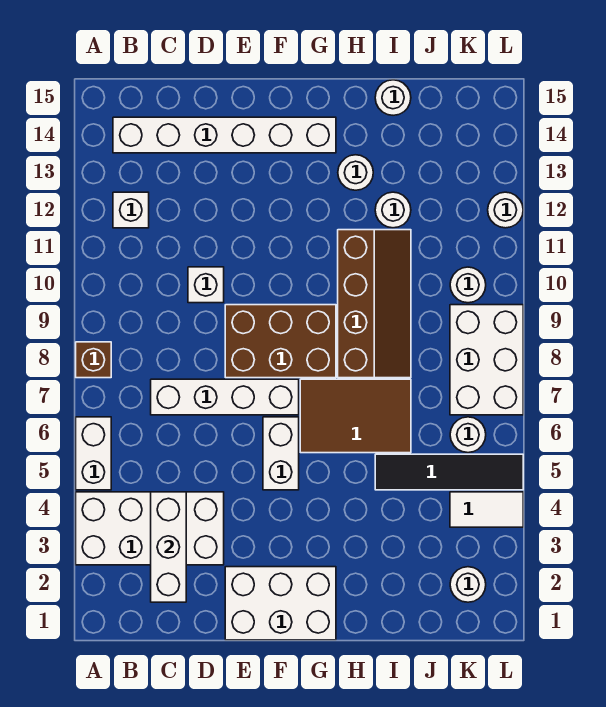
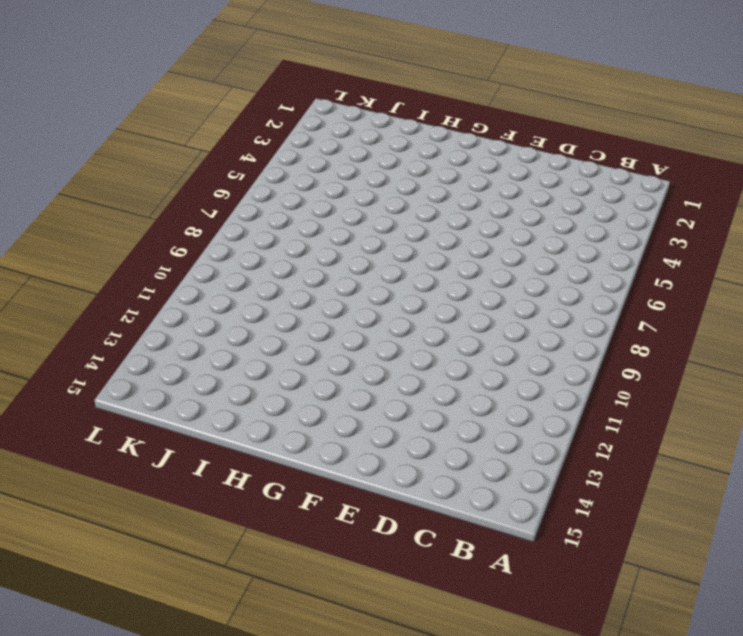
none -> white brick A3:D4 level 1
none -> white brick A5:A6 level 1
none -> brown brick A8 level 1

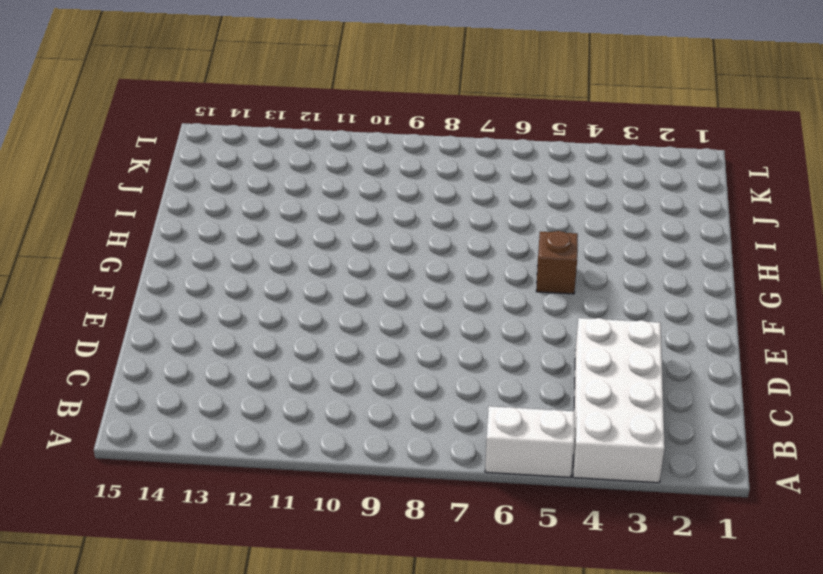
brown brick G5 level 1 -> brown brick A8 level 1
none -> white brick B12 level 1
none -> white brick B14:G14 level 1
none -> white brick C7:F7 level 1

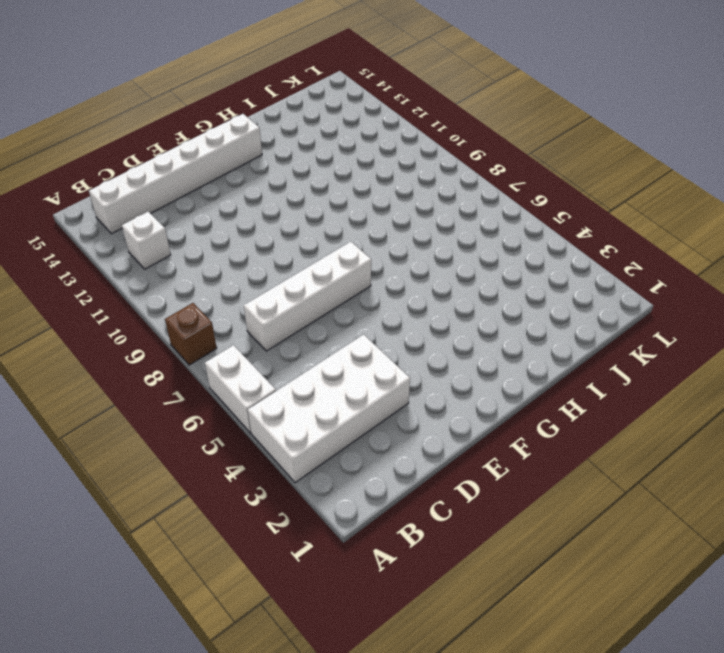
none -> white brick D10 level 1
none -> white brick E1:G2 level 1
none -> brown brick E8:G9 level 1

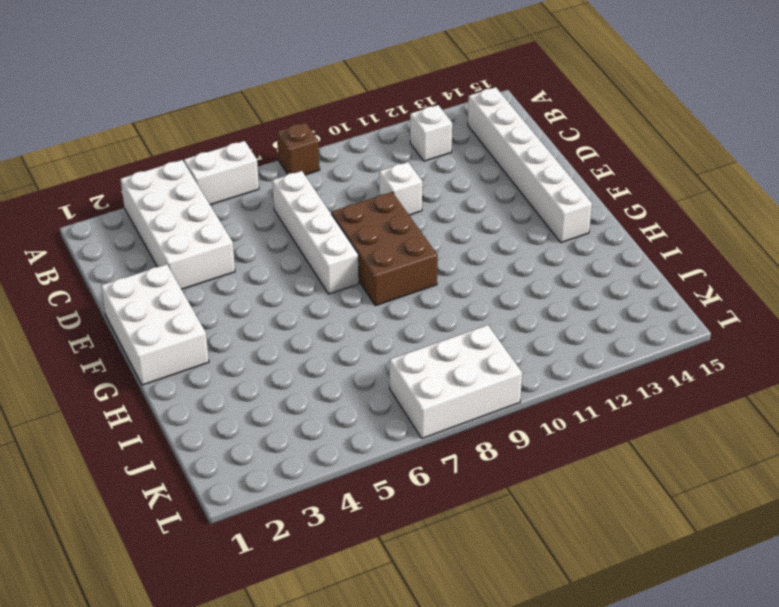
none -> white brick F5:F6 level 1
none -> brown tile G6:I7 level 1
none -> brown slope H8:I11 level 1 top H

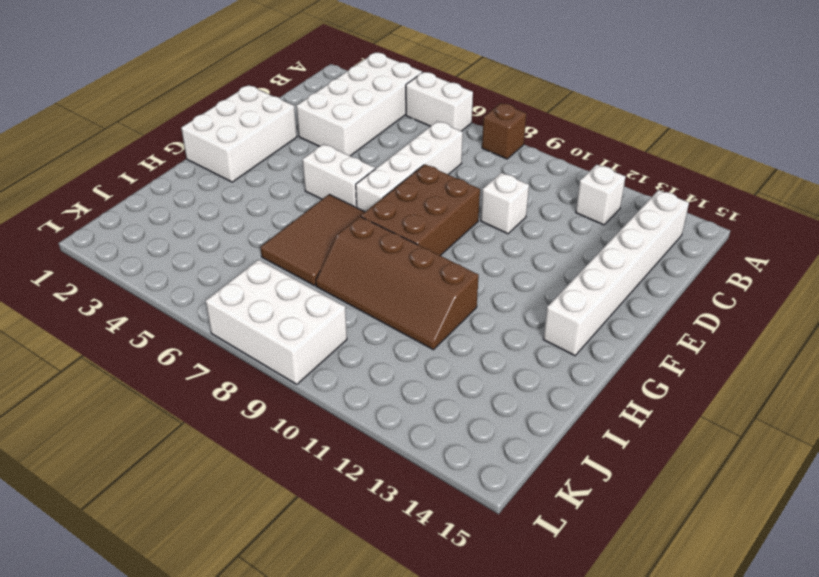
none -> white round brick H13 level 1
none -> black tile I5:L5 level 1
none -> white round brick I12 level 1

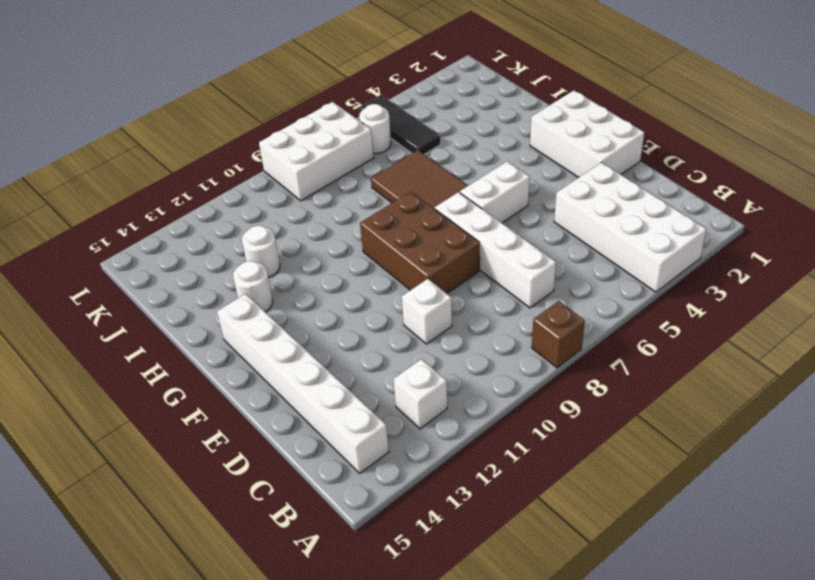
black tile J5:L5 level 1 -> black tile I5:L5 level 1
none -> white brick A5:A6 level 1
none -> brown slope H8:I11 level 1 top H
none -> white round brick I15 level 1

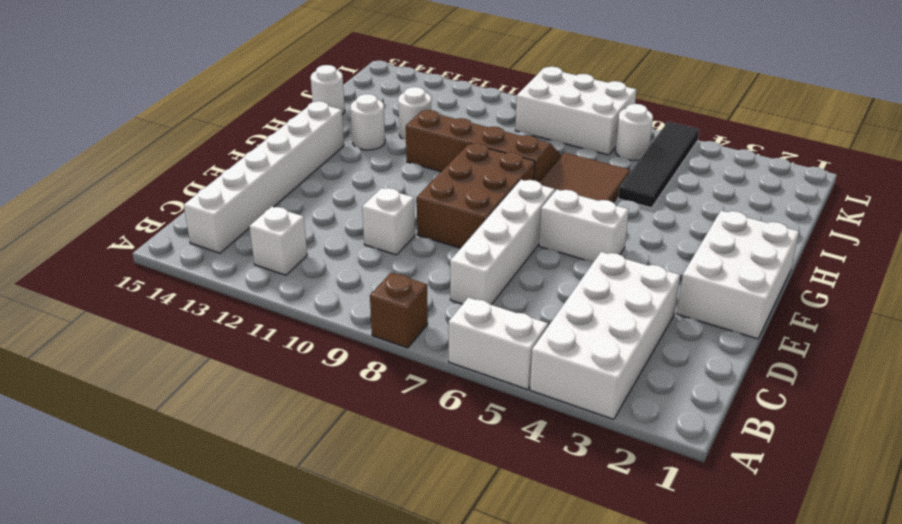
none -> white round brick K2 level 1
none -> white tile K4:L4 level 1
none -> white round brick K10 level 1

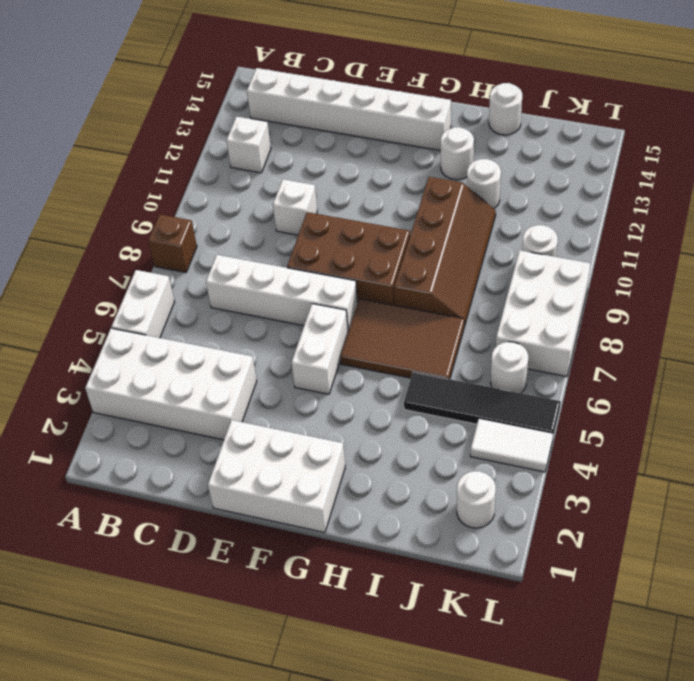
none -> white round brick L12 level 1
none -> white brick C2:C4 level 2

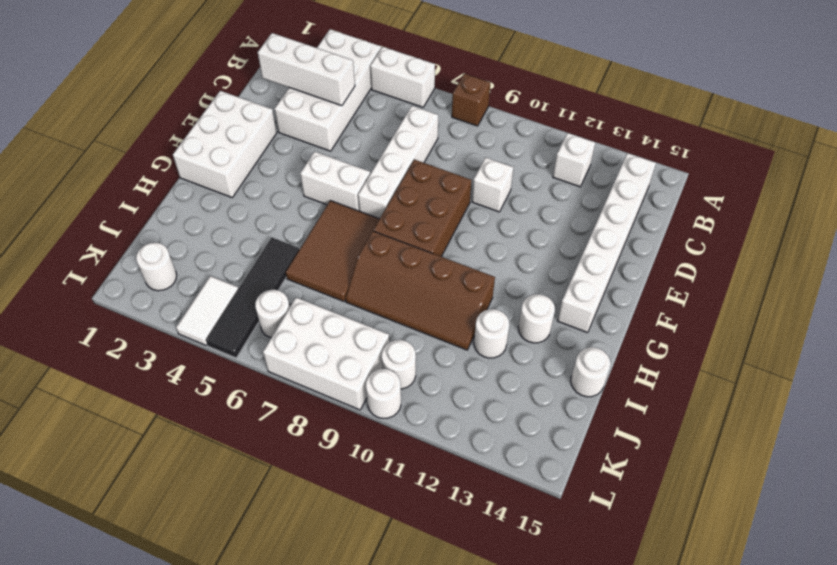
white round brick L10 level 1 -> white round brick L12 level 1

